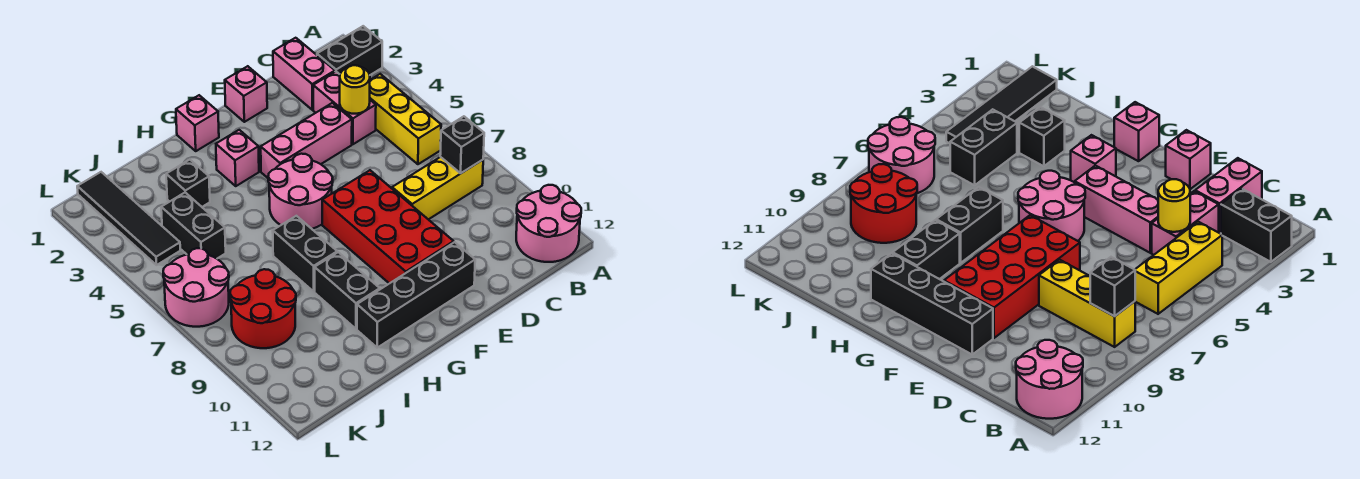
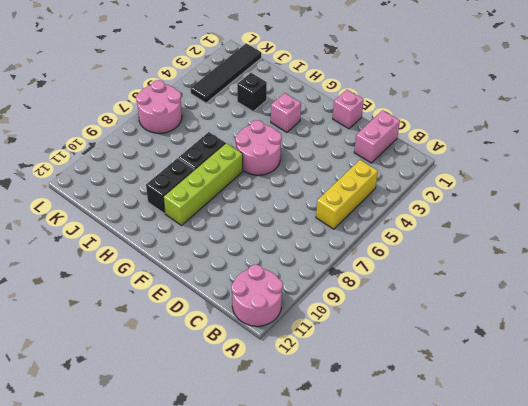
lime brick G7:G10 level 1 -> none
none -> black brick A2:B2 level 1
none -> yellow brick B8:D8 level 1
none -> pink brick C3:C4 level 1

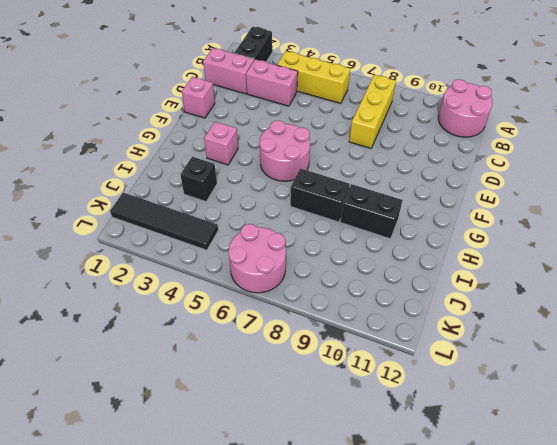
none -> pink brick D4:F4 level 1
none -> red brick E7:F10 level 1
none -> black brick E11:H11 level 1

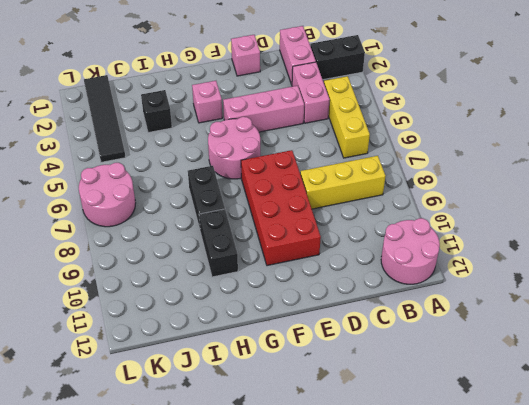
none -> black brick E11:H11 level 1
none -> pink brick G1 level 1
none -> black brick J4:J5 level 1

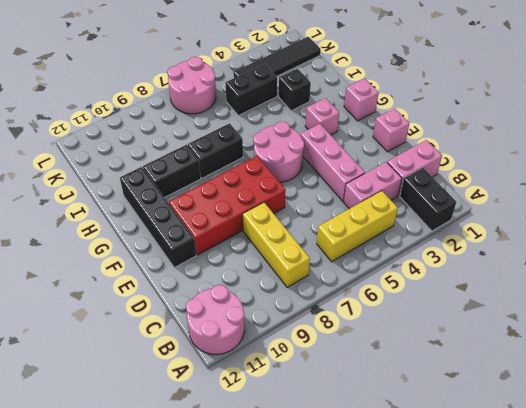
none -> red round brick J8:K9 level 1
none -> black brick B8 level 2
none -> yellow round brick C4 level 2

